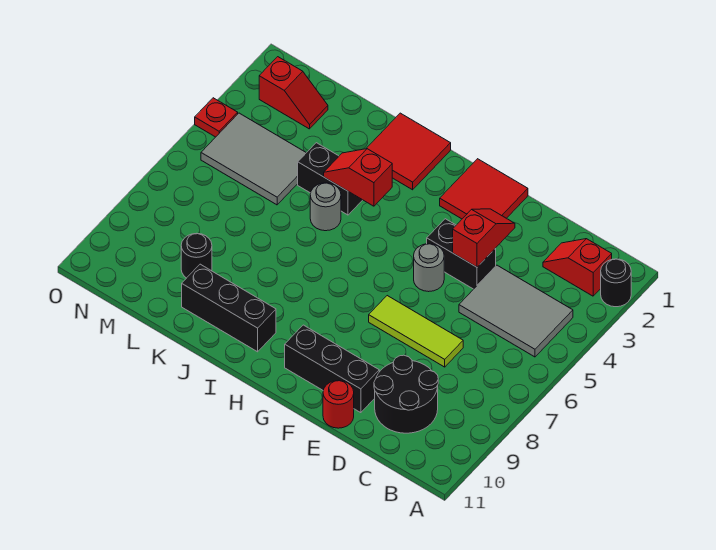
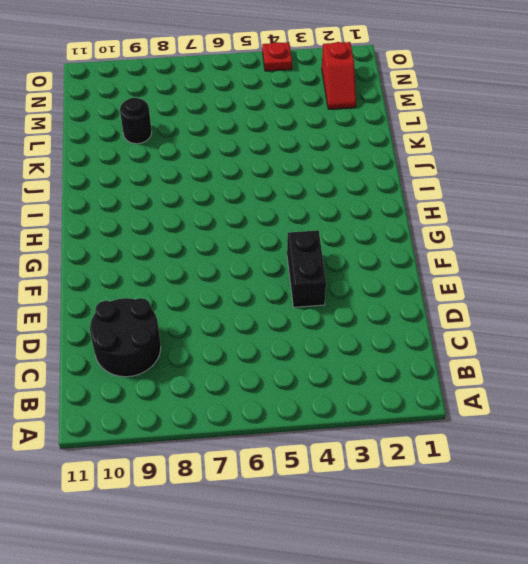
none -> black round brick A2 level 1
none -> red slope B2:C2 level 1 top B
none -> grey tile B4:D5 level 1

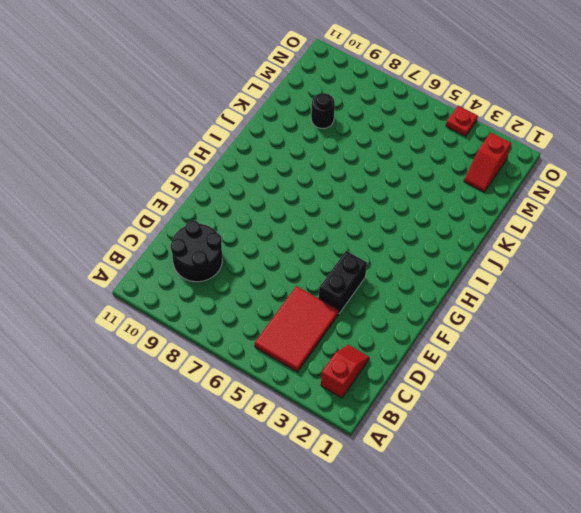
red tile B4:D5 level 1 -> grey tile B4:D5 level 1
none -> black round brick A2 level 1
none -> lime tile D7:F7 level 1
none -> black brick E10:G10 level 1

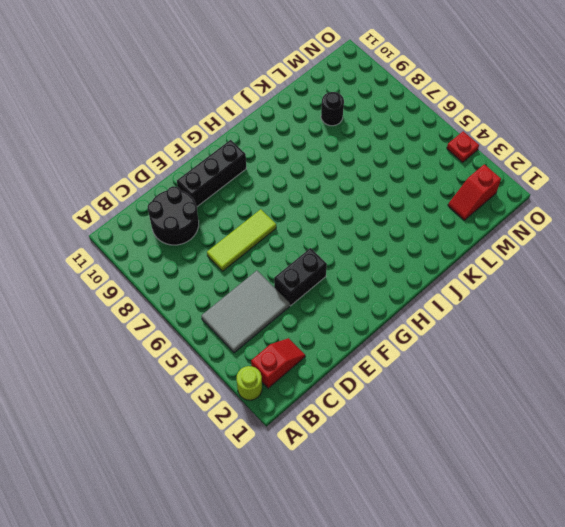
lime round brick A2 level 1 -> black round brick A2 level 1
none -> red round brick E11 level 1
none -> red tile F1:G2 level 1
none -> grey round brick F5 level 1

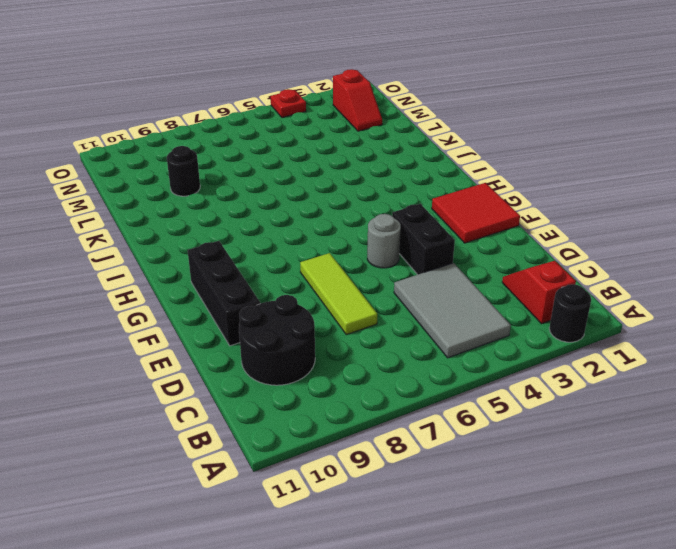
none -> red round brick E11 level 1
none -> red tile I1:J2 level 1
none -> black brick I10:K10 level 1

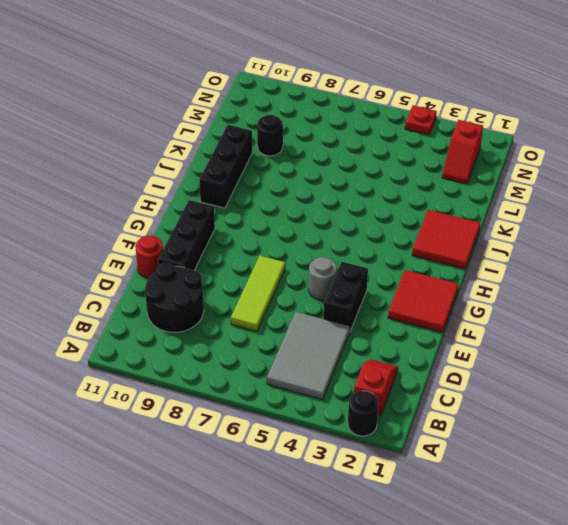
none -> black brick J4:K4 level 1
none -> grey round brick J5 level 1
none -> grey tile L4:N5 level 1

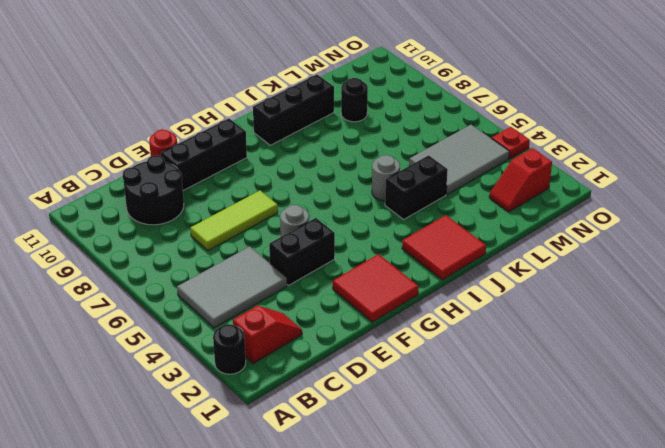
none -> red slope E3:E4 level 2 top 4
none -> red slope I4:J4 level 2 top I

